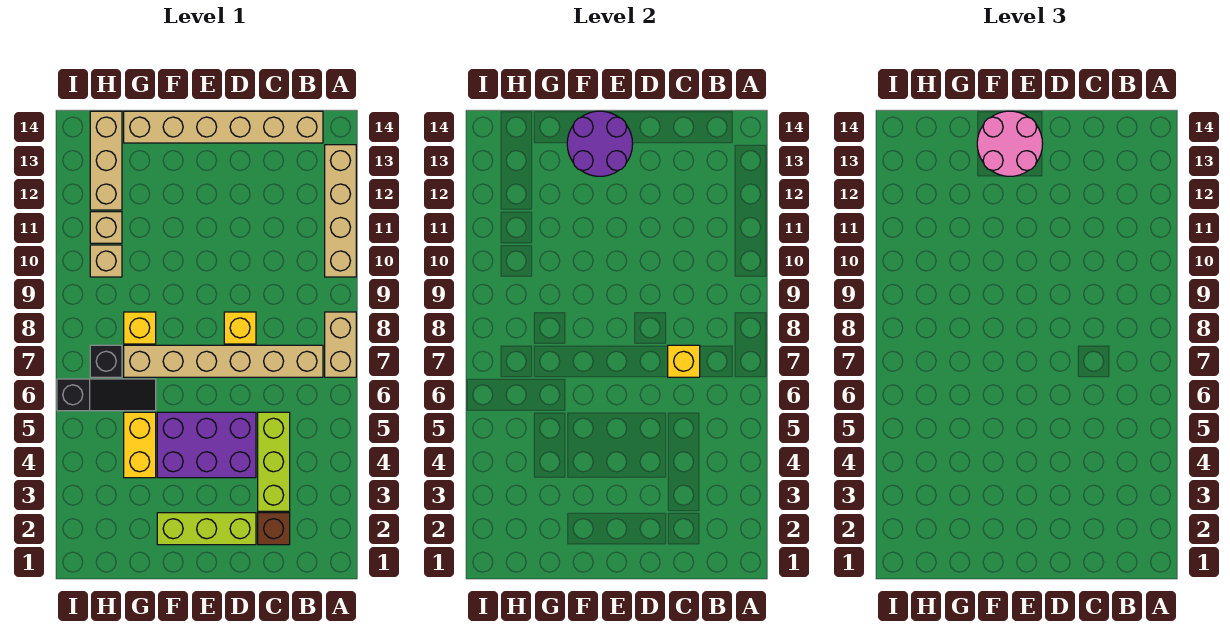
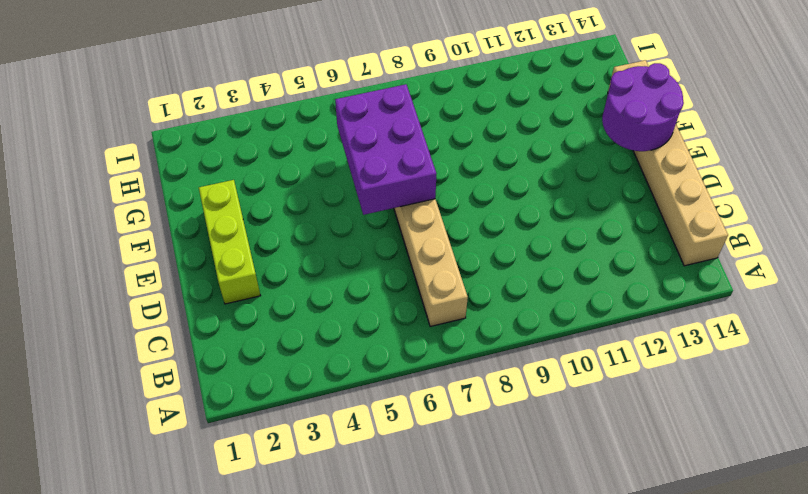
purple brick E6:G7 level 2 -> purple brick D4:F5 level 1
none -> tan brick A7:A8 level 1
none -> tan brick A10:A13 level 1
none -> brown brick C2 level 1

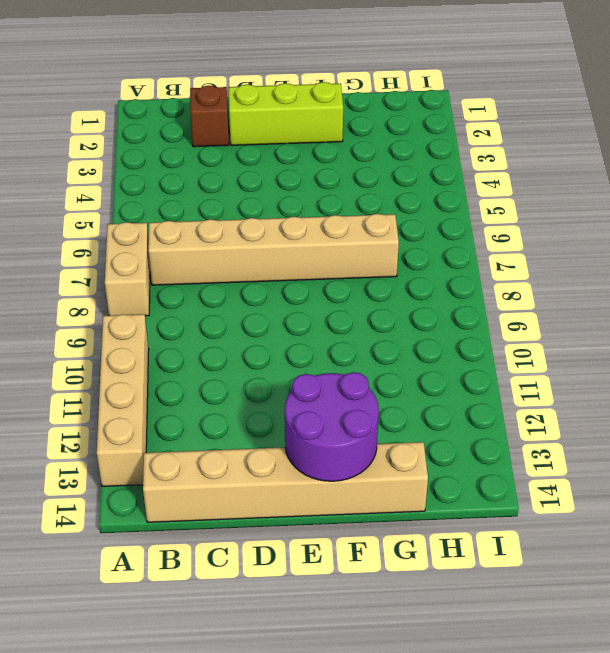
none -> lime brick C3:C5 level 1
none -> purple brick D4:F5 level 1
none -> yellow brick D8 level 1

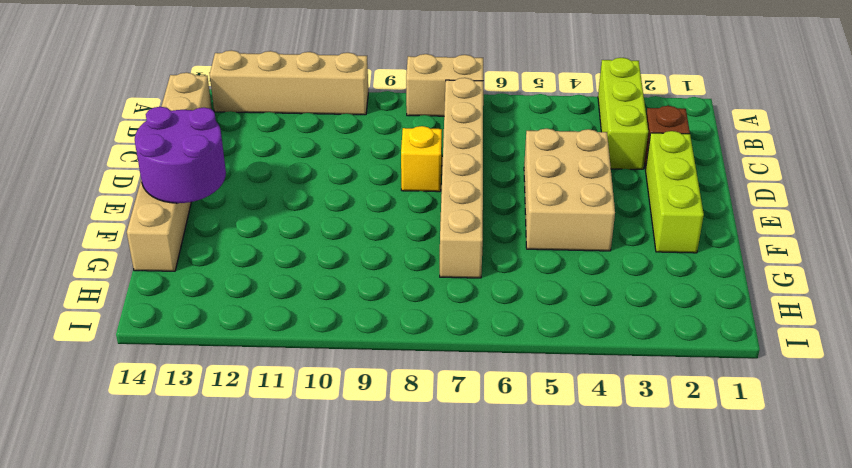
lime brick A3:C3 level 1 -> lime brick C3:C5 level 1
tan brick D4:F5 level 1 -> purple brick D4:F5 level 1
none -> yellow brick G4:G5 level 1
none -> black slope G6:I6 level 1 top I
none -> yellow brick G8 level 1

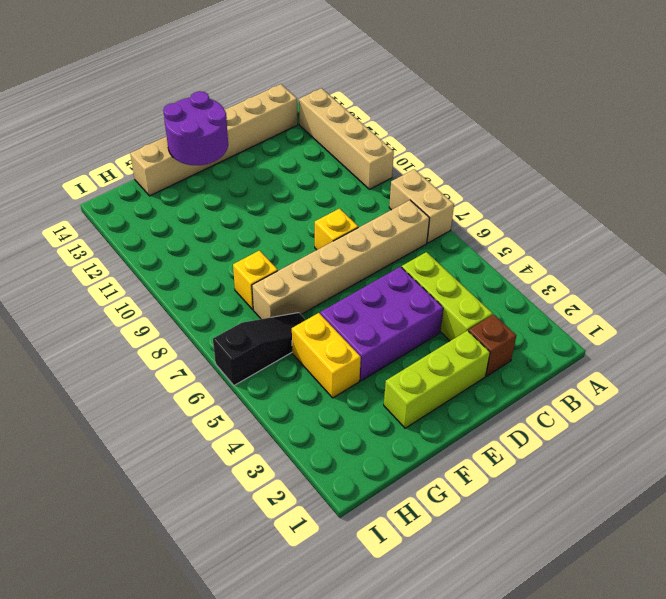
none -> black brick H7 level 1
none -> tan brick H10 level 1
none -> tan brick H11 level 1

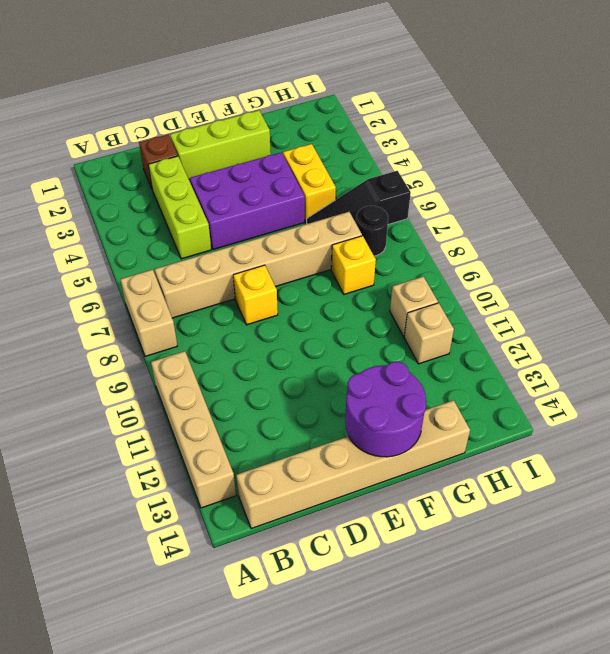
black round brick H7 level 1 -> black brick H7 level 1
none -> tan brick H12:H14 level 1
none -> yellow brick C7 level 2
none -> pink round brick E13:F14 level 3

